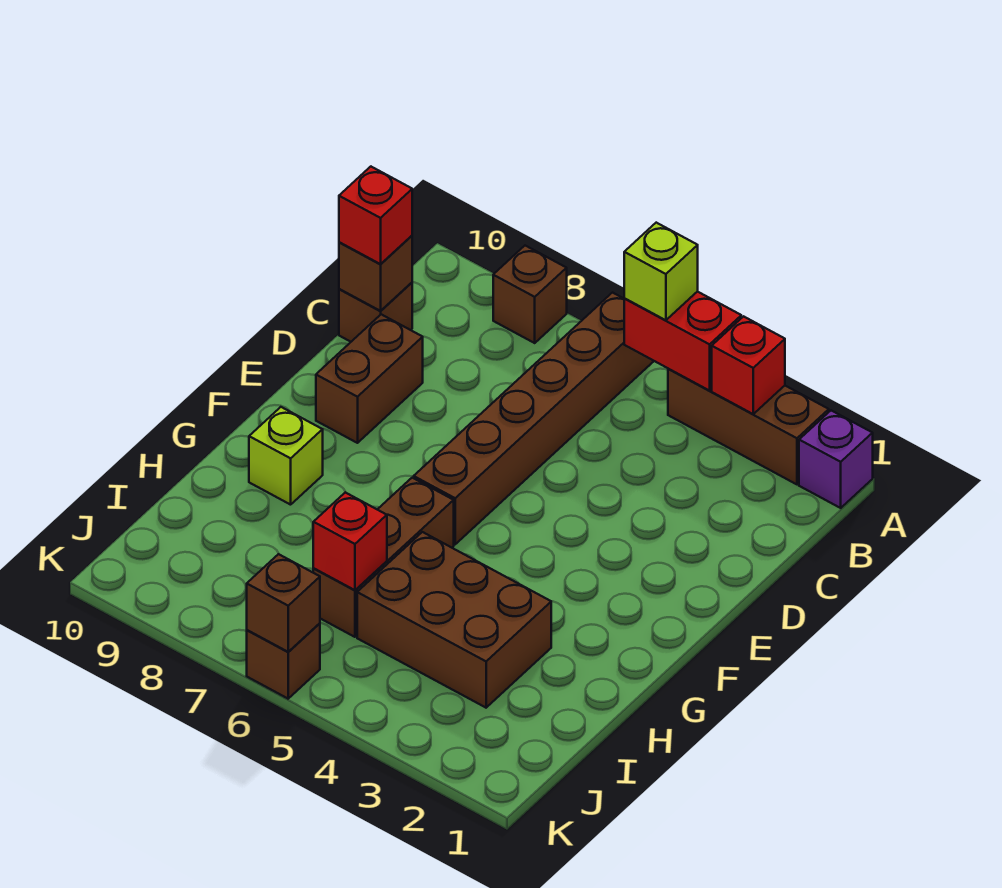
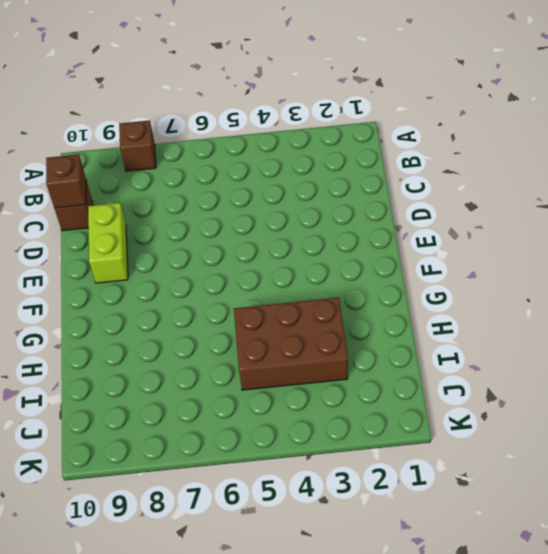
lime brick D9:E9 level 1 -> brown brick D9:E9 level 1
none -> purple brick A1 level 1
none -> brown brick A2:A4 level 1
none -> brown brick A6:F6 level 1

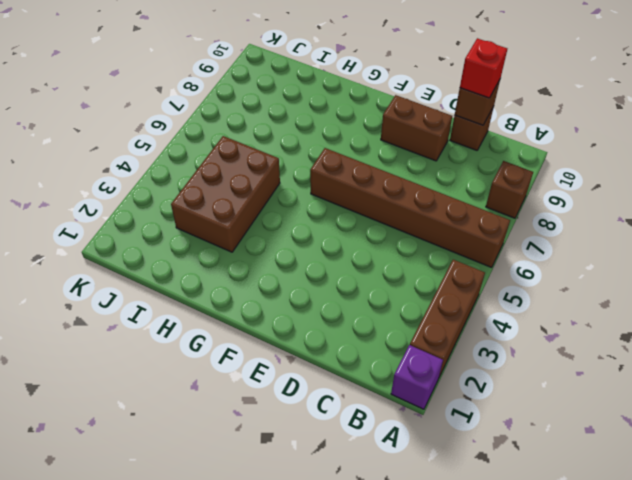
none -> brown brick G6:I6 level 1
none -> lime brick G9 level 1
none -> brown brick K6 level 1

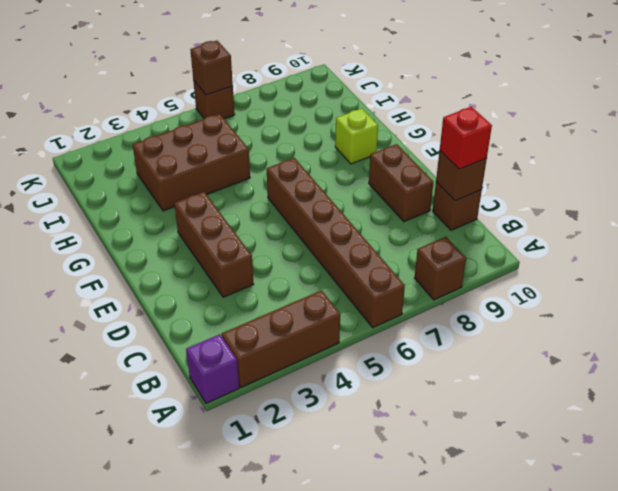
brown brick D3:F3 level 1 -> brown brick G6:I6 level 1
none -> red brick A3 level 2
none -> red brick A4:A5 level 2
none -> red brick I6 level 2

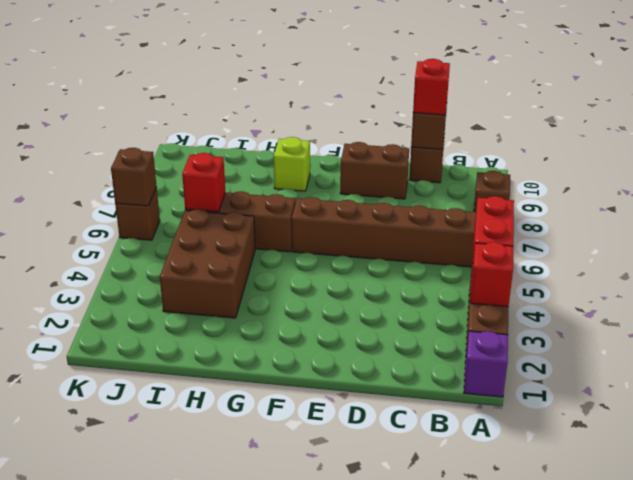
none -> lime brick A5 level 3

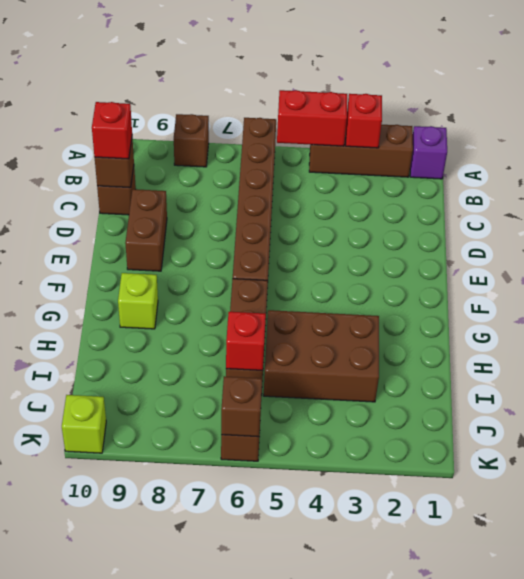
lime brick K10 level 1 -> lime brick A5 level 3

